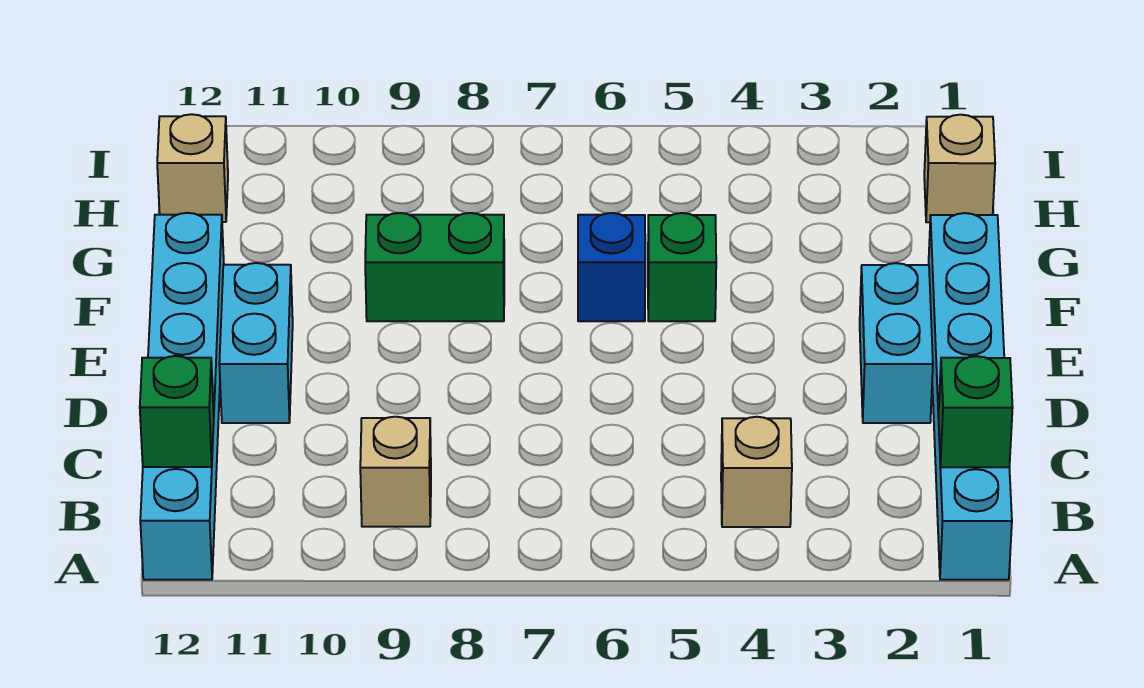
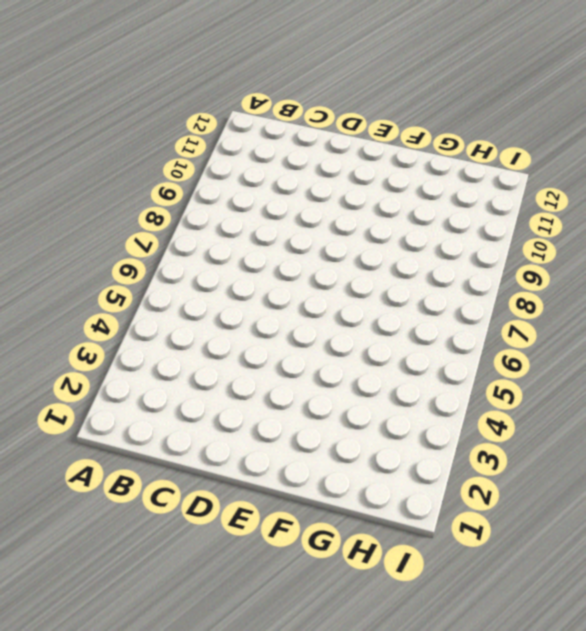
none -> cyan brick A1:F1 level 1
none -> cyan brick A12:F12 level 1
none -> tan brick B4 level 1

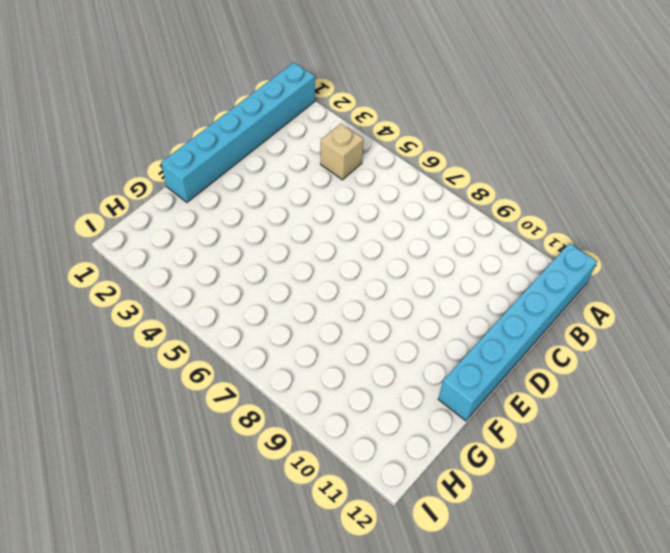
none -> tan brick B9 level 1
none -> cyan brick D2:E2 level 1
none -> cyan brick D11:E11 level 1

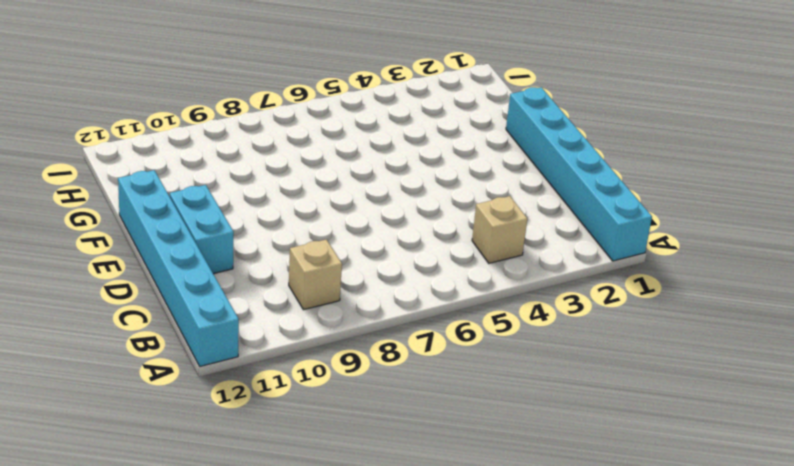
none -> cyan brick D2:E2 level 1
none -> green brick F5 level 1
none -> blue brick F6 level 1

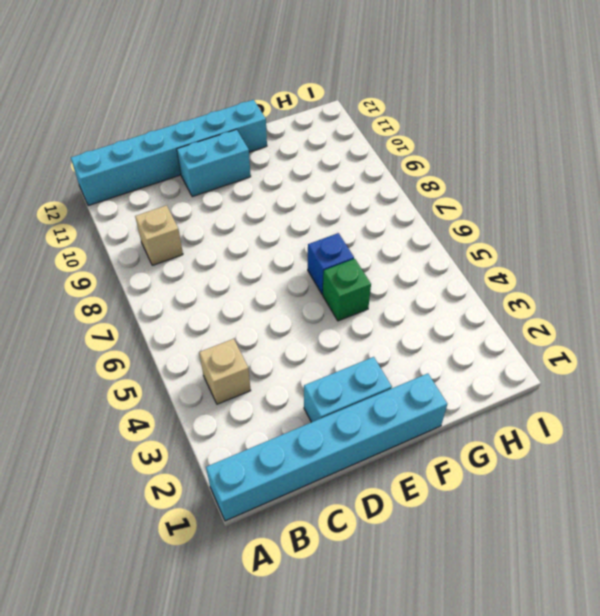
none -> green brick F8:F9 level 1
none -> tan brick H1 level 1
none -> tan brick H12 level 1

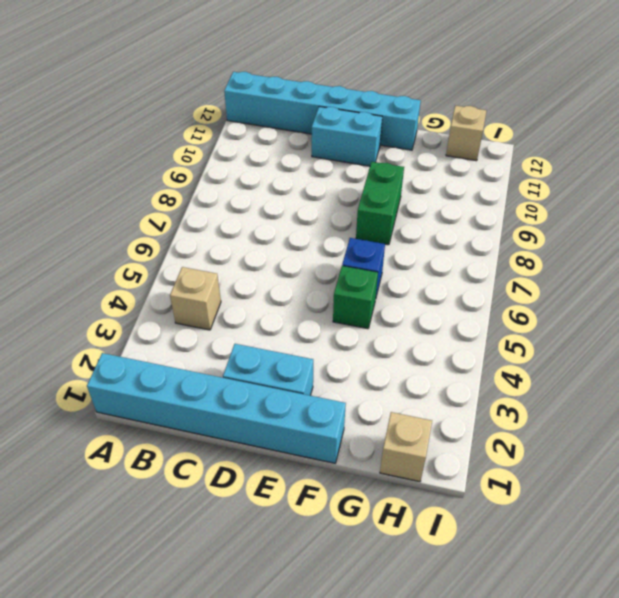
none -> tan brick B9 level 1
none -> green brick B1 level 2
none -> green brick B12 level 2

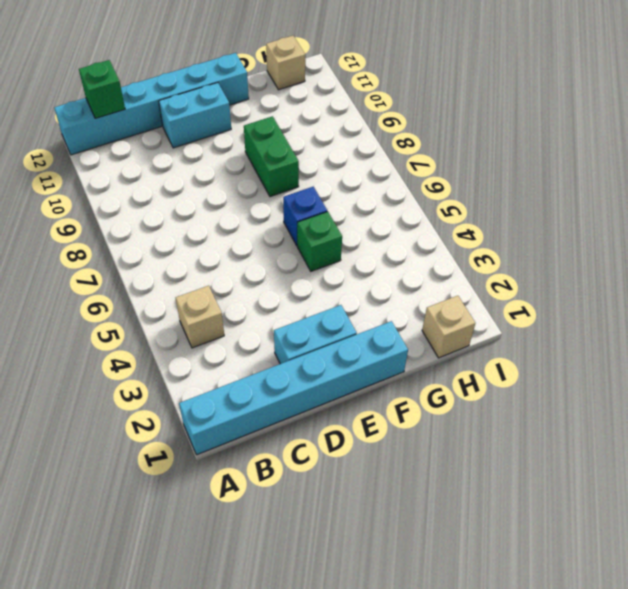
none -> tan brick B9 level 1
none -> green brick B1 level 2

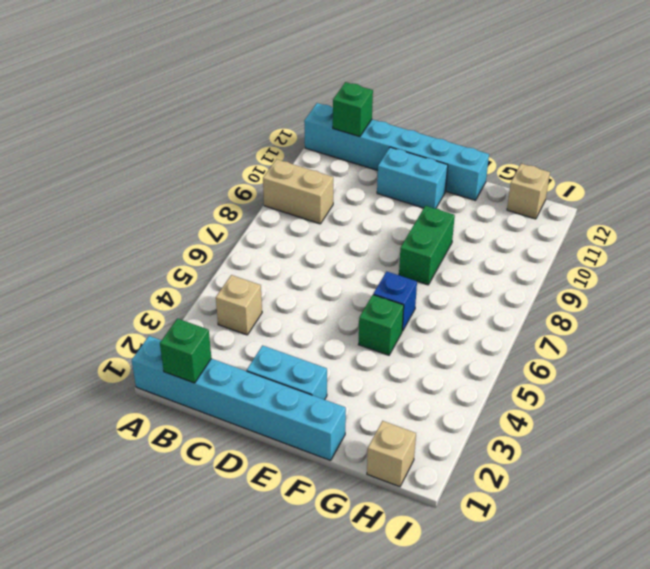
tan brick A9:B9 level 1 -> tan brick B9 level 1

